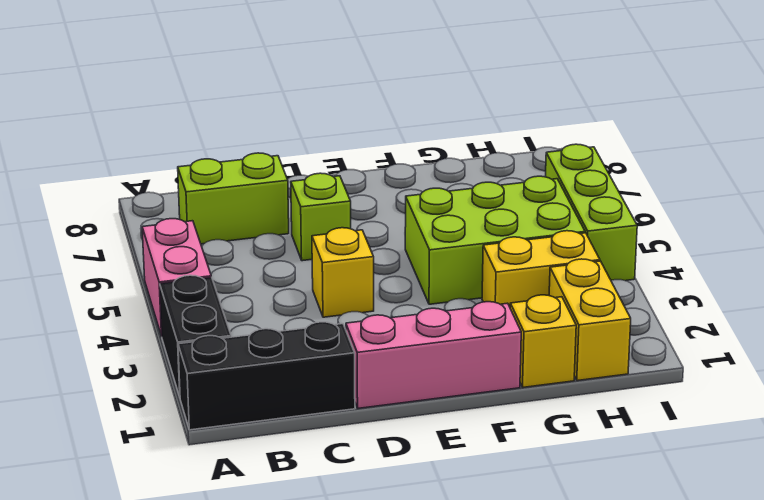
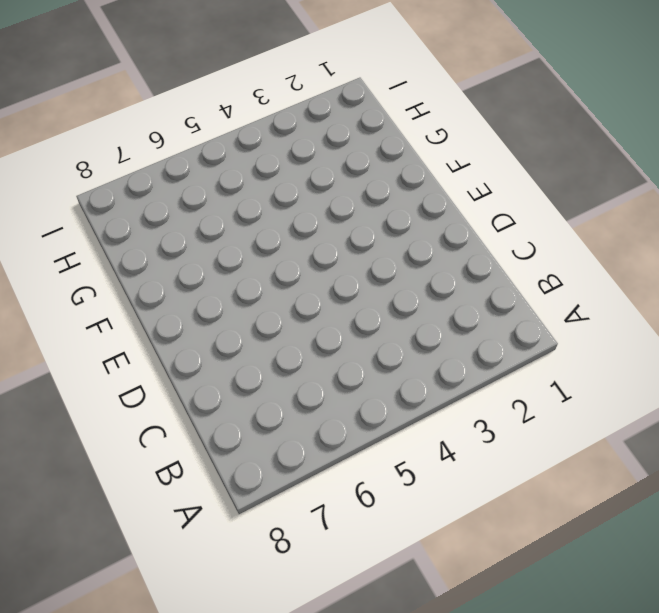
none -> black brick A1:C1 level 1
none -> black brick A2:A3 level 1
none -> pink brick A4:A5 level 1

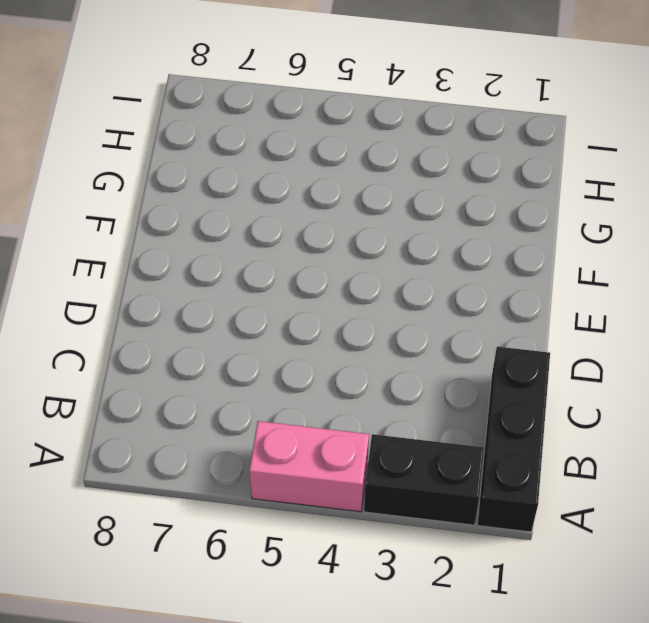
none -> lime brick B7:C7 level 1
none -> pink brick D1:F1 level 1
none -> yellow brick D4 level 1

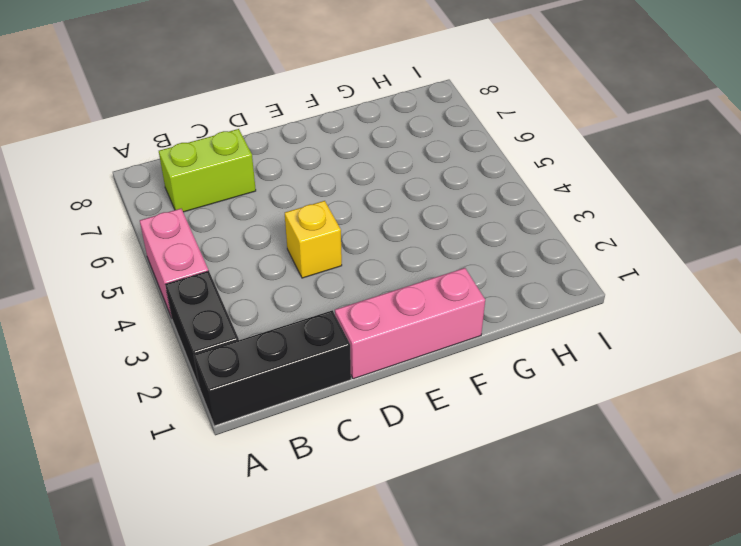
none -> lime brick D6 level 1
none -> lime brick F4:H5 level 1
none -> yellow brick G1 level 1

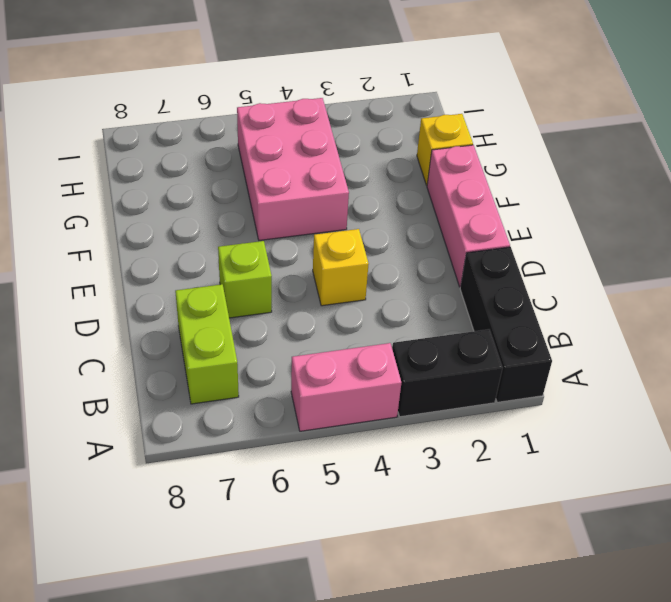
pink brick F4:H5 level 1 -> lime brick F4:H5 level 1
none -> yellow brick G3:H3 level 1
none -> yellow brick H1:H2 level 1
none -> lime brick I4:I6 level 1

